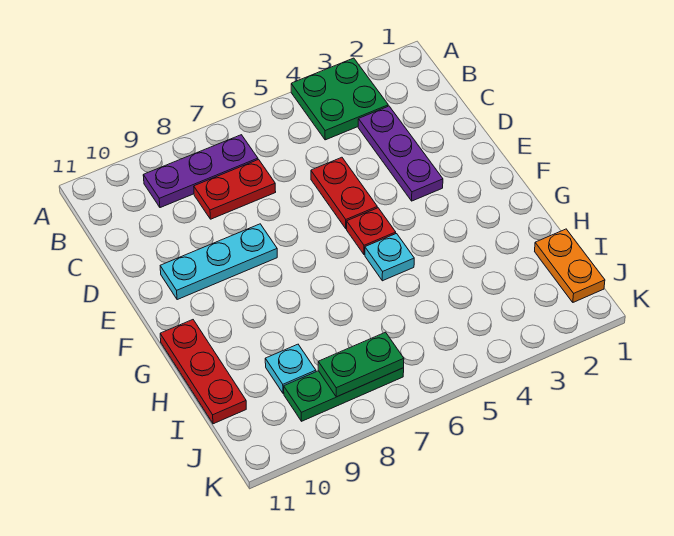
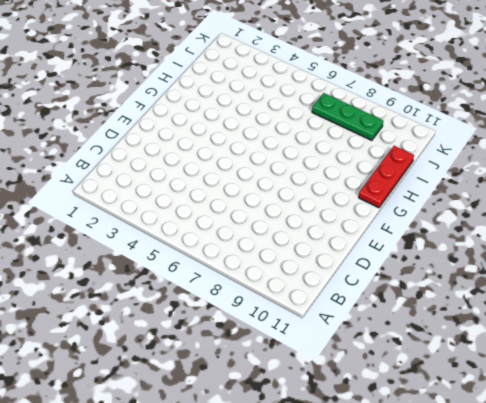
none -> green plate A3:B4 level 1
none -> purple plate B7:B9 level 1
none -> purple plate C3:E3 level 1

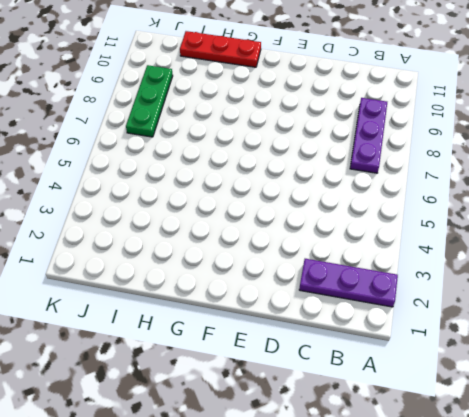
purple plate A2:C2 level 1 -> purple plate C3:E3 level 1
none -> green plate A3:B4 level 1
none -> red plate C7:C8 level 1
none -> red plate D5:E5 level 1

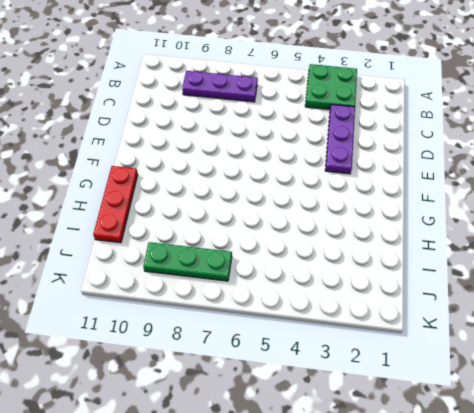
none -> red plate C7:C8 level 1
none -> red plate D5:E5 level 1
none -> cyan plate E8:E10 level 1

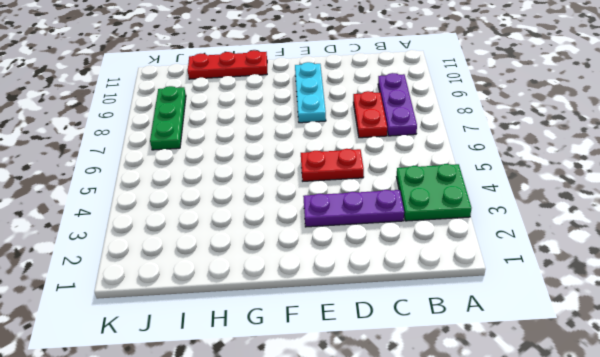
none -> red plate F5 level 1
none -> cyan plate G5 level 1
none -> orange plate I1:J1 level 1

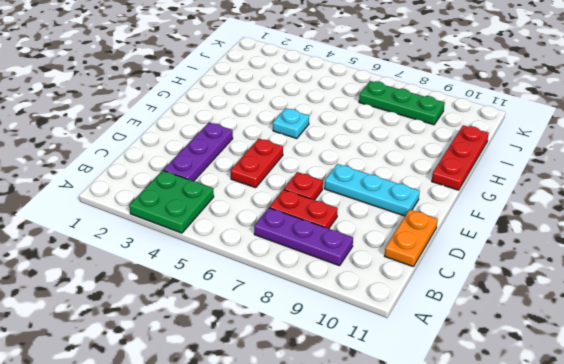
orange plate C11:D11 level 1 -> orange plate I1:J1 level 1
red plate D7 level 1 -> red plate F5 level 1
none -> cyan plate I9 level 1
none -> green plate J7:J8 level 2

